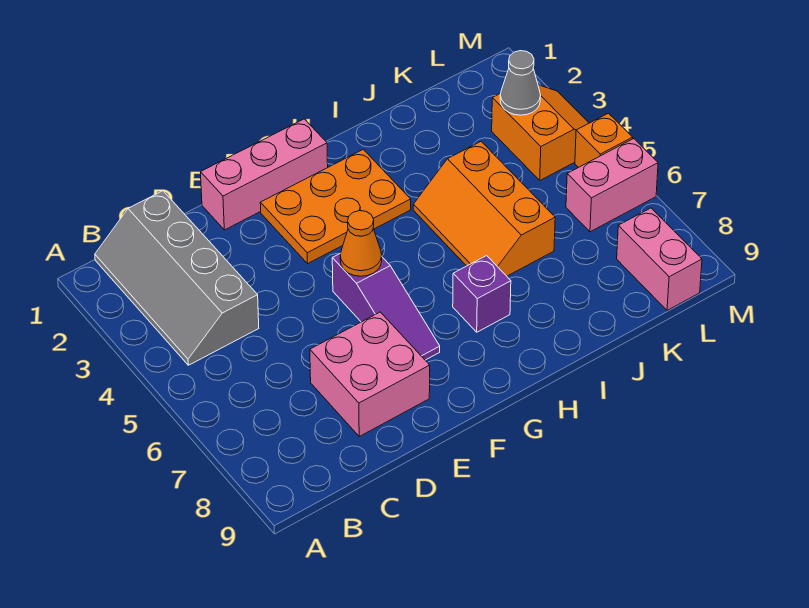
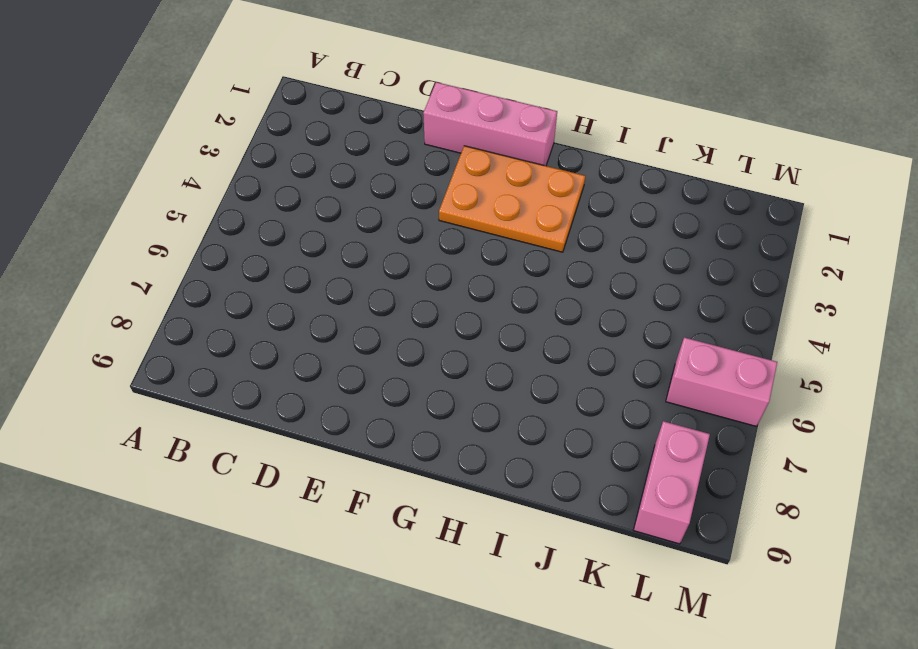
none -> grey slope B1:C4 level 1 top C
none -> pink brick D7:E8 level 1
none -> purple slope F5:F7 level 1 top 5

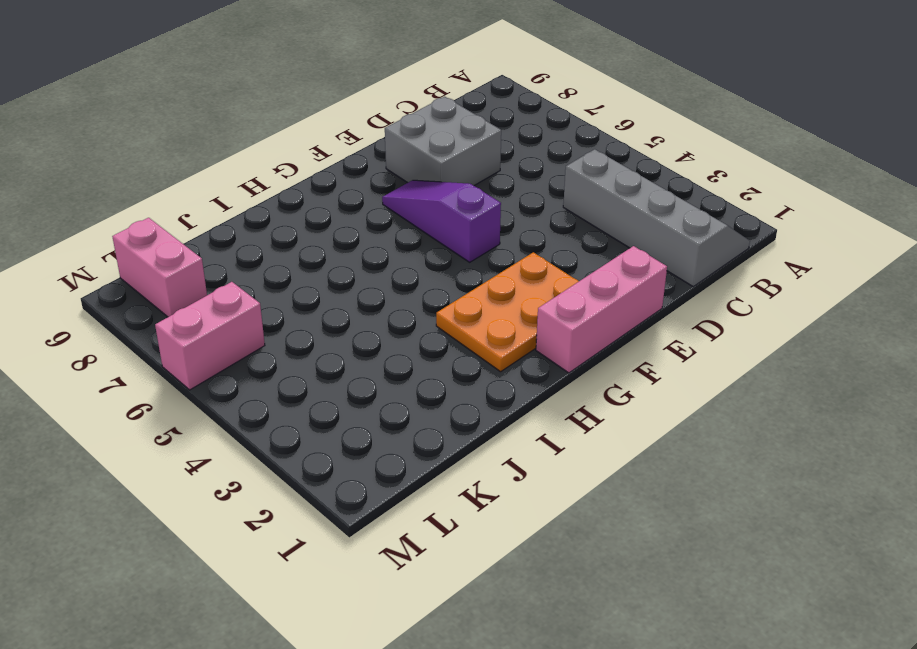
grey brick D7:E8 level 1 -> pink brick D7:E8 level 1
none -> purple brick H7 level 1
none -> orange slope I4:J6 level 1 top J
none -> orange slope L3:M4 level 1 top L

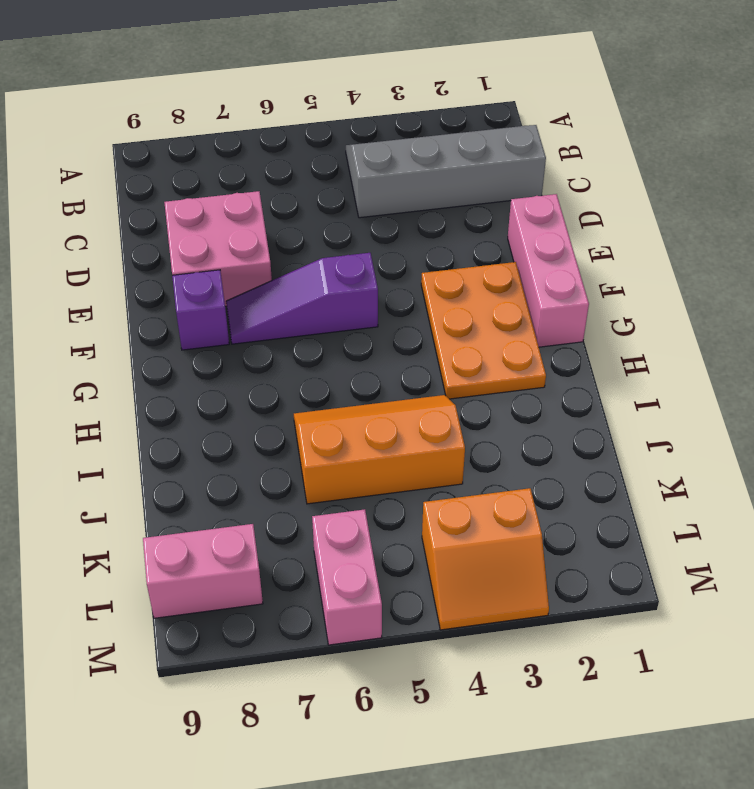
purple brick F8 level 1 -> purple brick H7 level 1
none -> orange brick M5 level 1
none -> orange cone F5 level 2
none -> grey cone L3 level 2

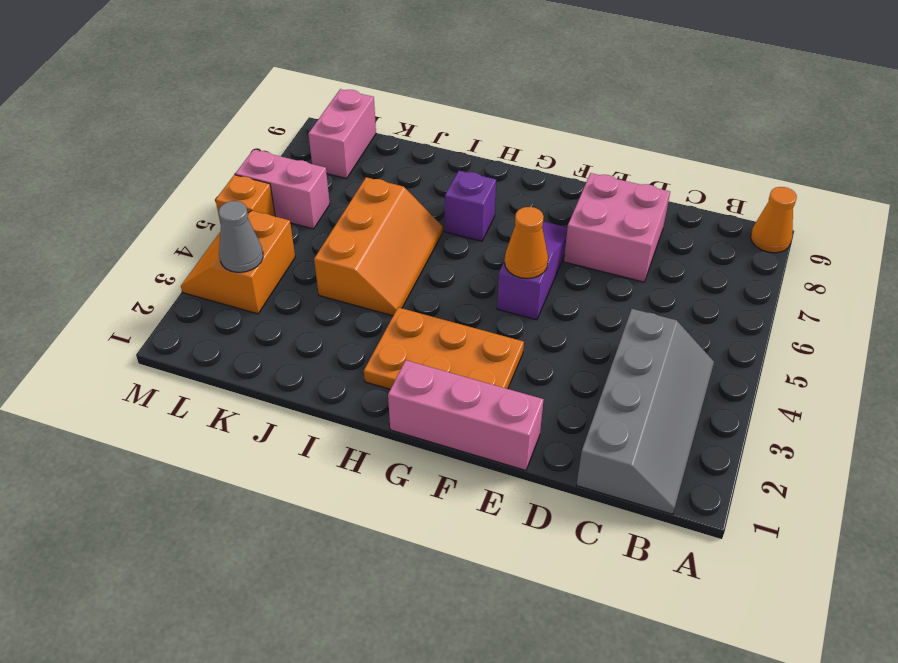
orange cone A9 level 1 -> none

